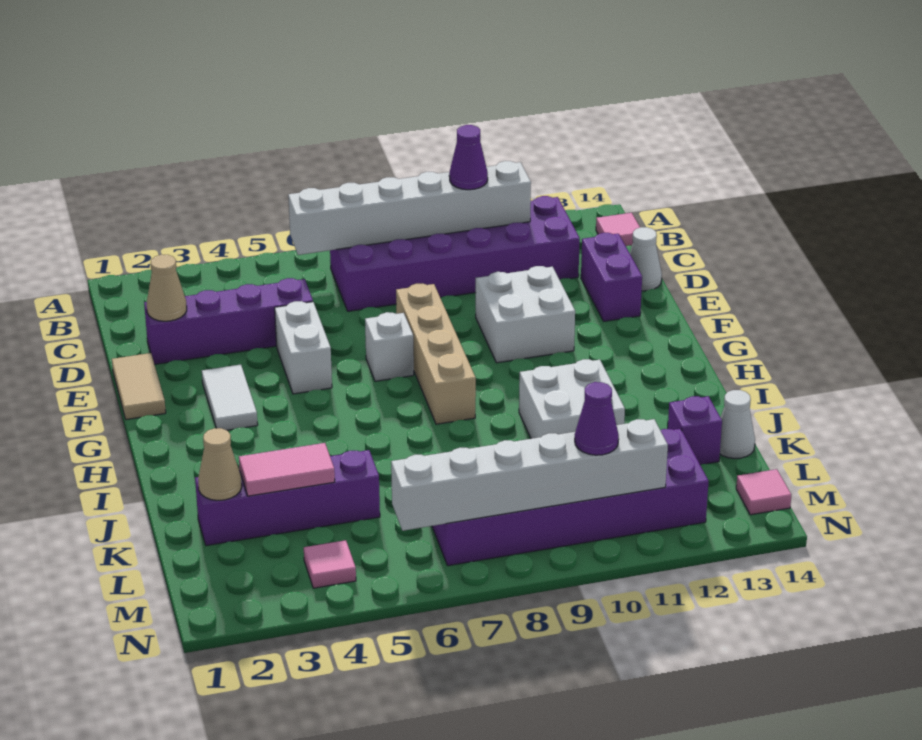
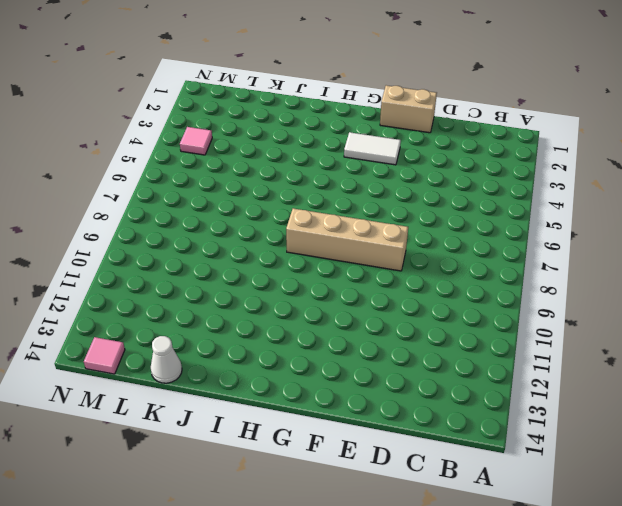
tan brick E1:F1 level 1 -> tan tile E1:F1 level 1
none -> purple brick B7:C12 level 1
none -> pink tile B14 level 1
none -> purple brick D2:D5 level 1

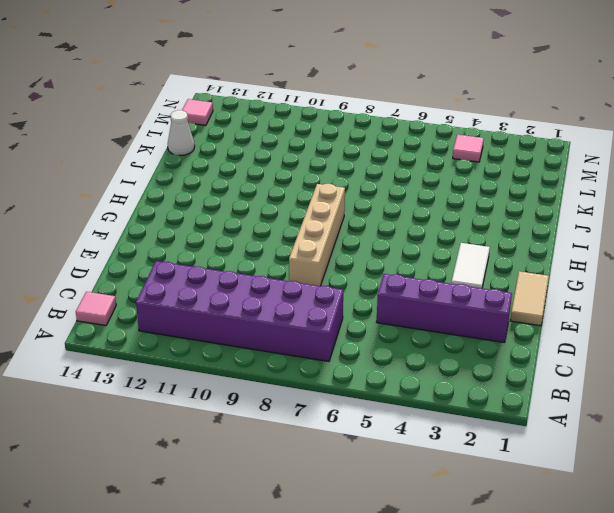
none -> purple brick D13:E13 level 1
none -> white cone D14 level 1
none -> white brick E5:F5 level 1

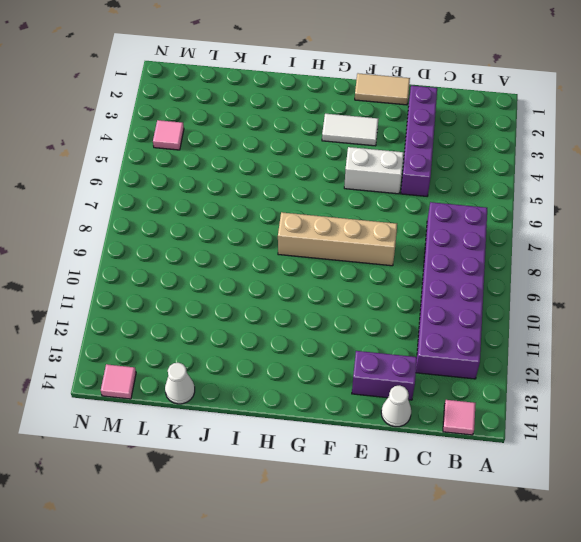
none -> white brick E10:F11 level 1
none -> white brick F7 level 1
none -> white brick I10:J11 level 1

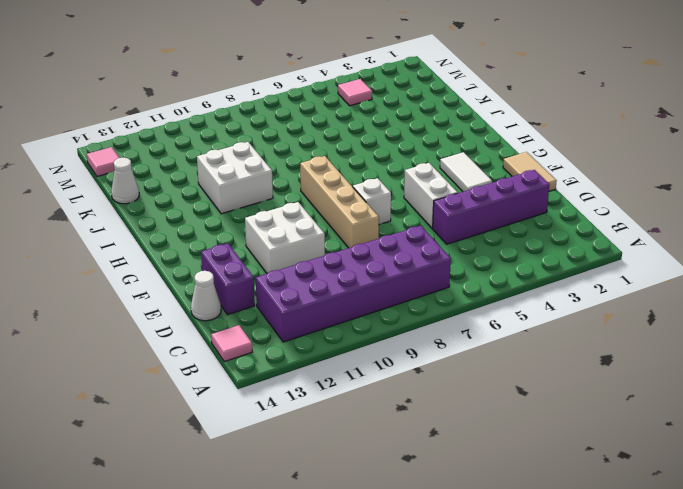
none -> purple brick K2:K5 level 1
none -> purple brick K13 level 1
none -> purple brick L7:M12 level 1

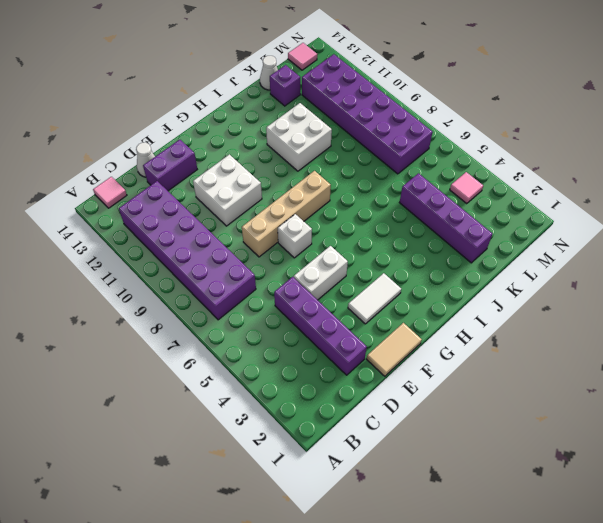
none -> white brick B6:B11 level 2
none -> tan cone D2 level 2
none -> tan cone K2 level 2

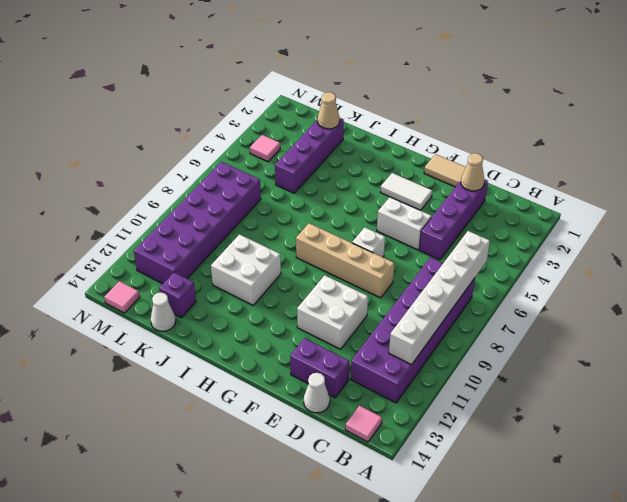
none -> pink tile K3:K4 level 2
none -> white brick M6:M11 level 2
none -> purple cone B10 level 3

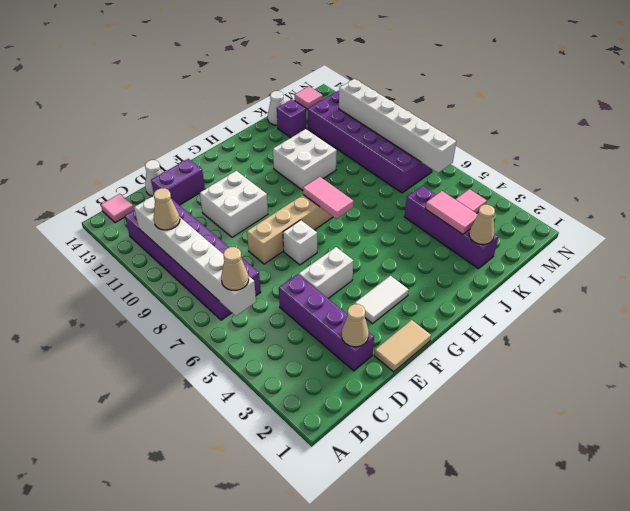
tan cone B6 level 3 -> none
tan cone B10 level 3 -> purple cone B10 level 3
pink tile H7:H8 level 2 -> none
none -> purple cone M10 level 3

